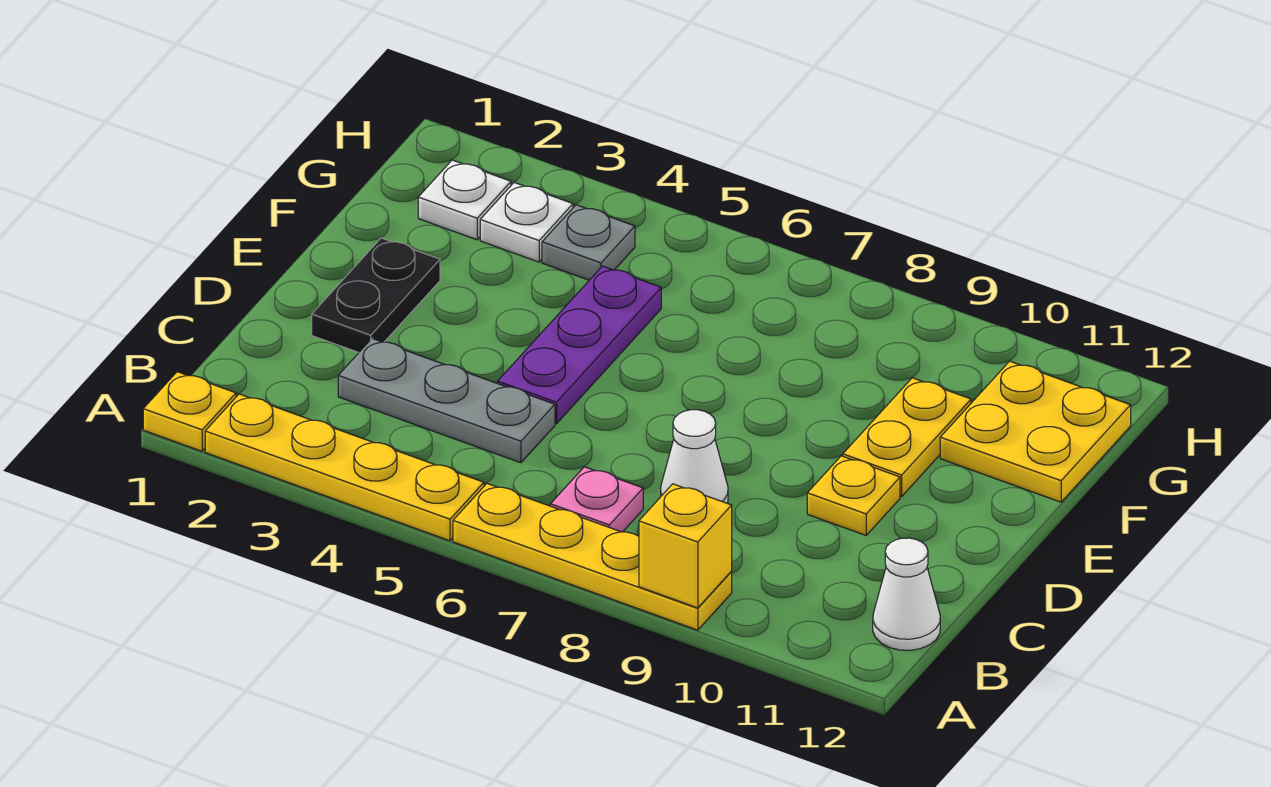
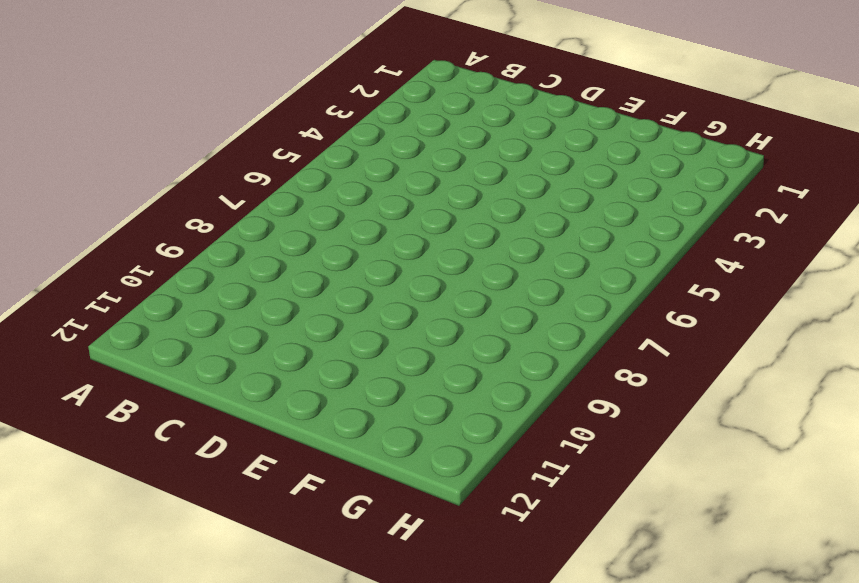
none -> yellow plate A1 level 1
none -> yellow plate A2:A5 level 1
none -> yellow plate A6:A9 level 1

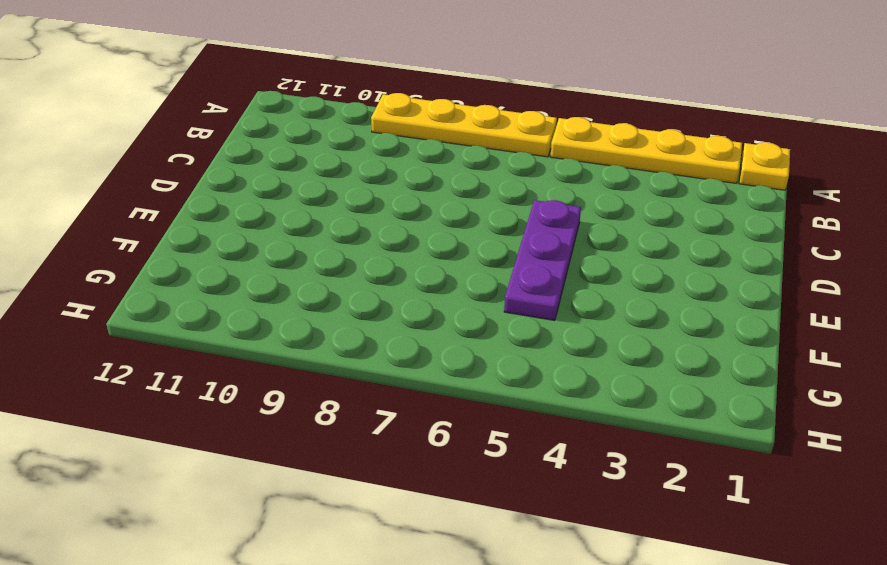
none -> pink plate B7 level 1
none -> white cone B12 level 1
none -> grey plate C3:C5 level 1

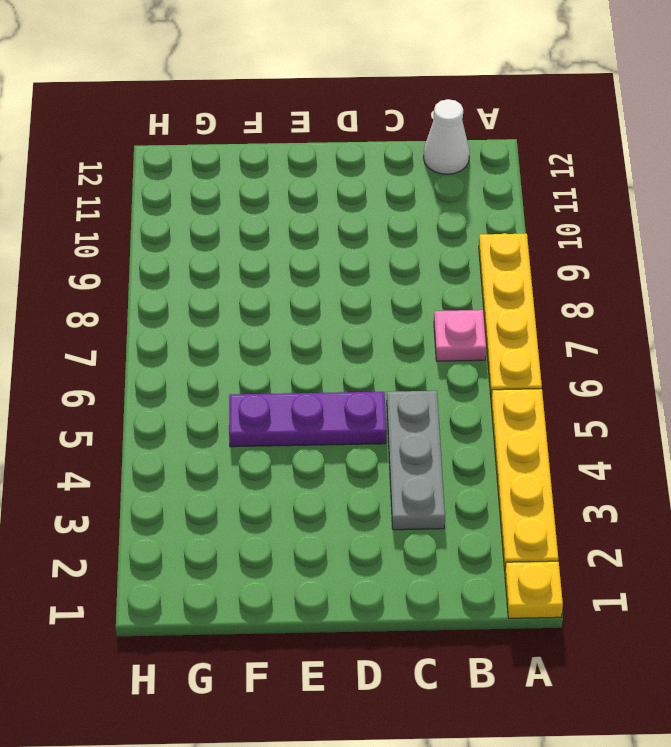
none -> white cone C8 level 1
none -> black plate D2:E2 level 1
none -> yellow plate D10 level 1

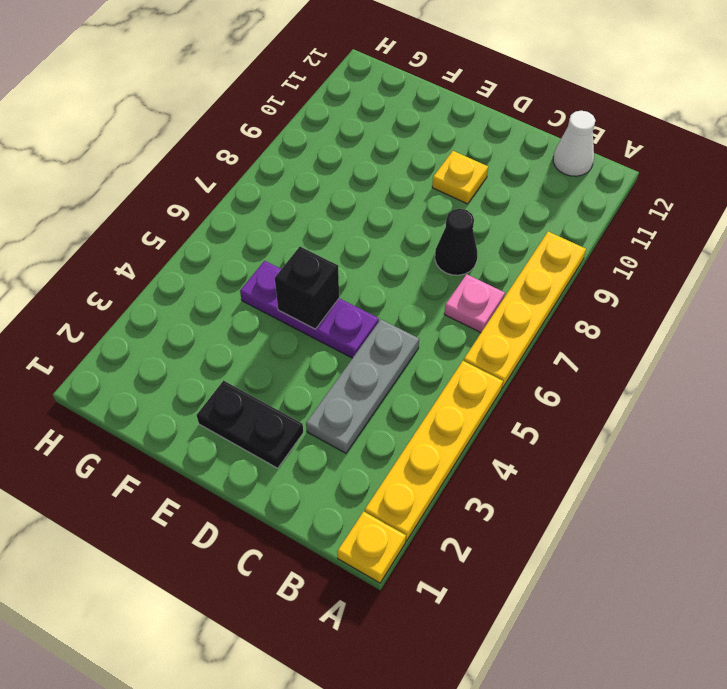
black cone C8 level 1 -> white cone C8 level 1
black brick E5 level 2 -> none
none -> yellow plate E10:F10 level 1
none -> yellow plate F11:G12 level 1
none -> white plate G2 level 1

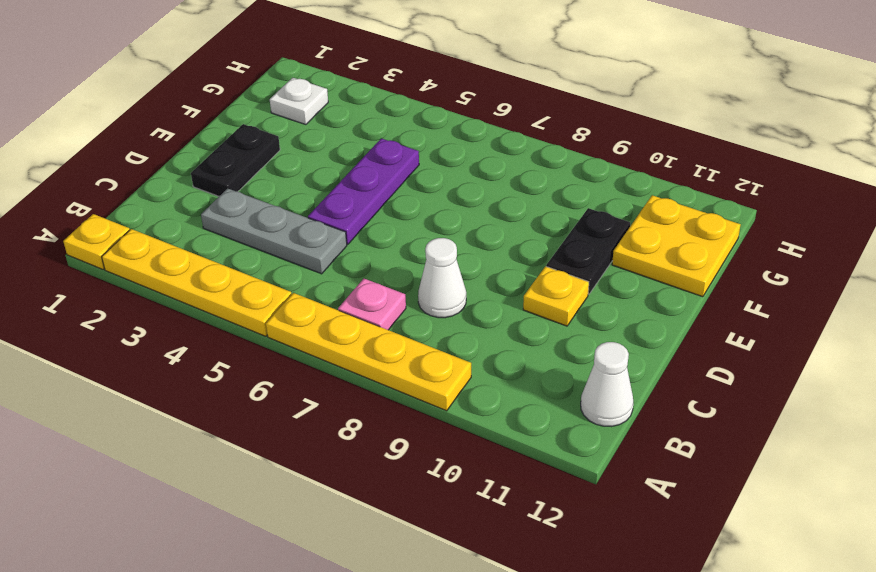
black plate E10:F10 level 1 -> yellow plate E10:F10 level 1
none -> white plate G3 level 1
none -> grey plate G4 level 1
none -> yellow brick A9 level 2

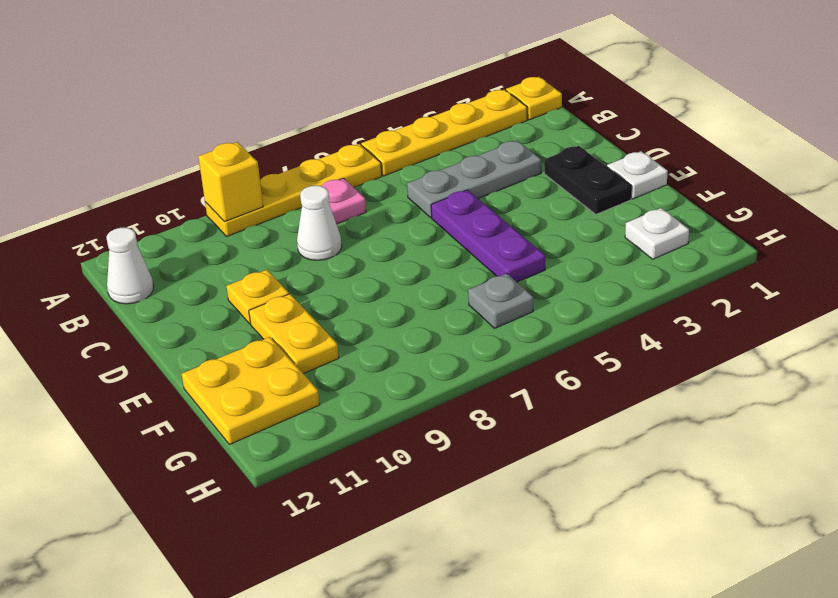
white plate E1 level 1 -> white plate G3 level 1
grey plate G6 level 1 -> grey plate G4 level 1

